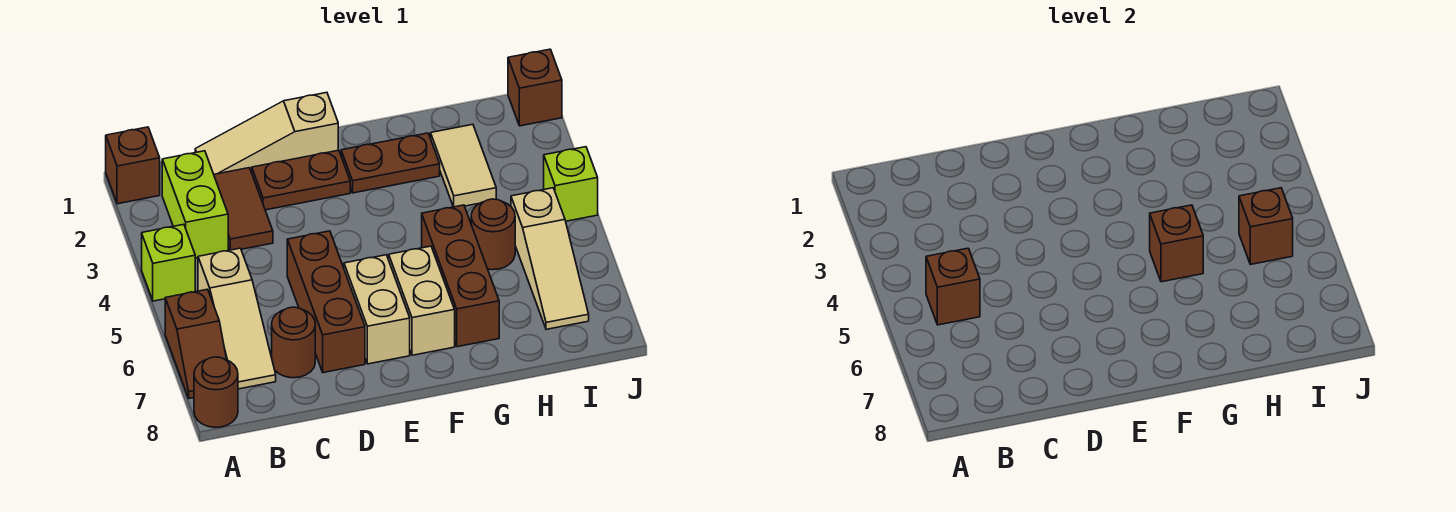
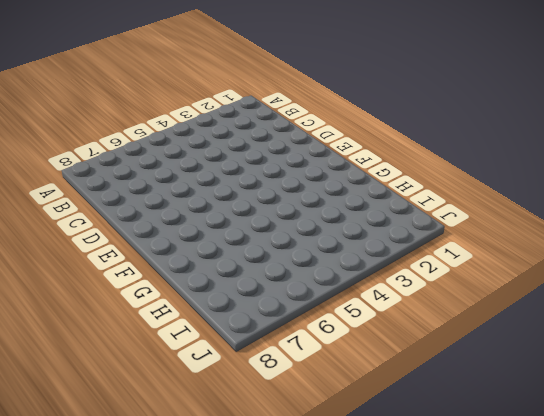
none -> brown brick A1 level 1
none -> lime brick A4 level 1
none -> brown slope A6:A7 level 1 top 6

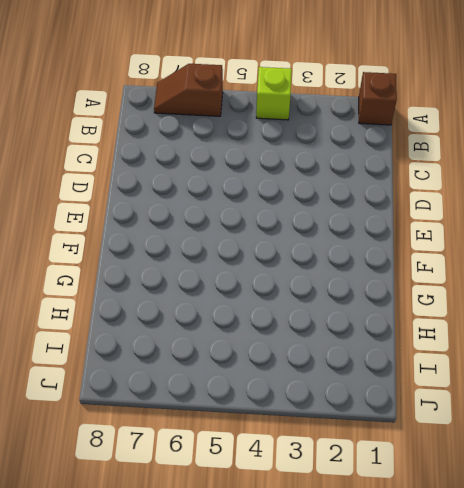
none -> brown round brick A8 level 1
none -> lime brick B2:B3 level 1
none -> tan slope B5:B7 level 1 top 5

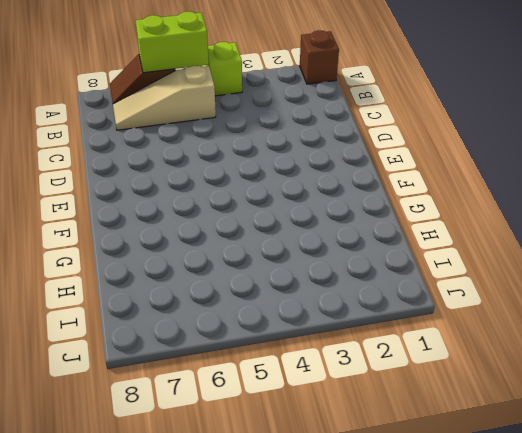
lime brick A5:A6 level 2 -> lime brick B2:B3 level 1
none -> brown round brick A8 level 1
none -> tan slope C1:E1 level 1 top E
none -> brown tile C2:C3 level 1

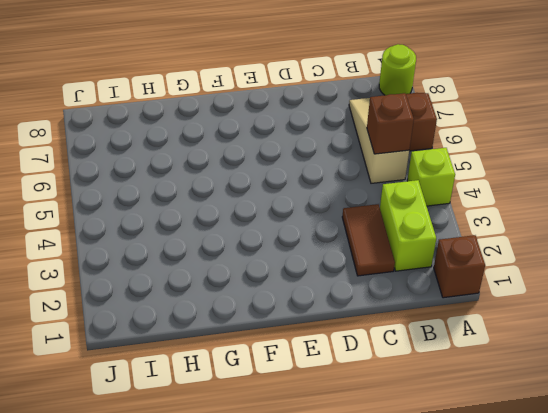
lime round brick A8 level 1 -> brown round brick A8 level 1
none -> tan slope C1:E1 level 1 top E
none -> brown round brick C7 level 1
none -> brown plate D2:E2 level 1

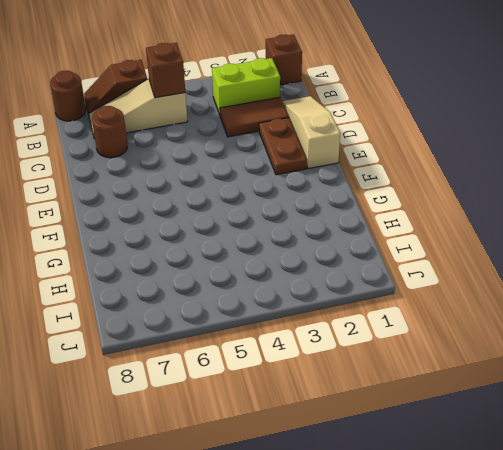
none -> lime brick A4 level 1
none -> brown brick D5:D7 level 1
none -> tan brick E6:E7 level 1

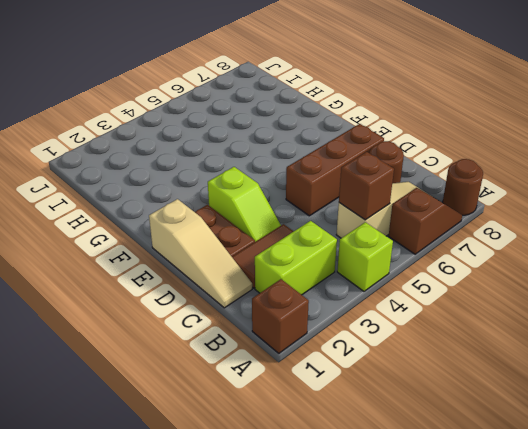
lime slope D3:E3 level 1 top E -> none
none -> tan brick E6:E7 level 1
none -> brown plate F2:G2 level 1
none -> tan brick F6:F7 level 1

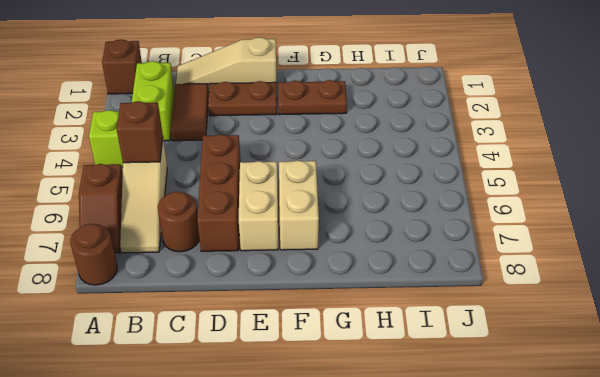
none -> brown brick G5:G7 level 1
none -> tan tile H2:H3 level 1
none -> brown round brick H5 level 1

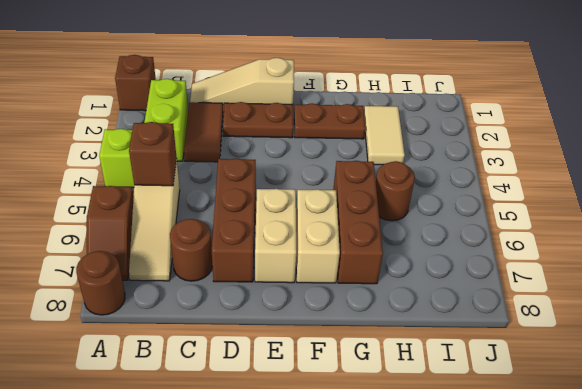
none -> tan slope I5:I7 level 1 top 5
none -> brown brick J1 level 1
none -> lime brick J4 level 1

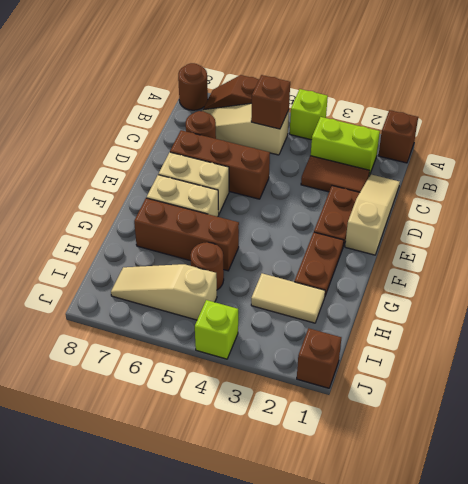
none -> brown brick G5 level 2
none -> brown brick I5 level 2

